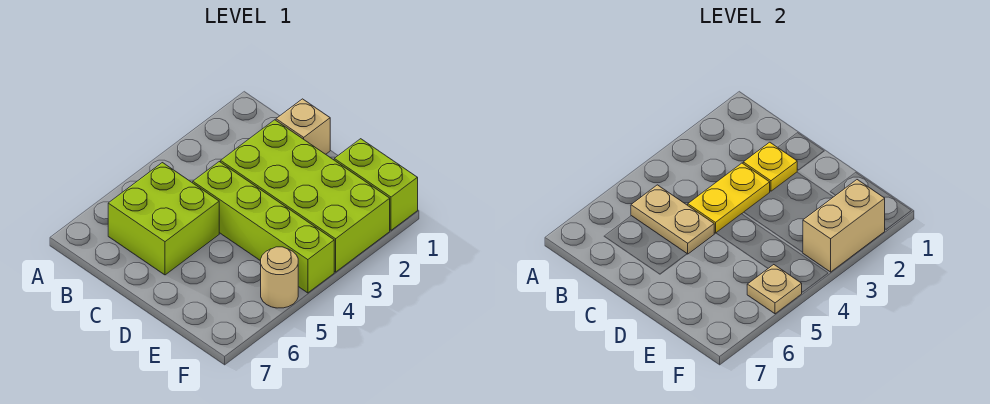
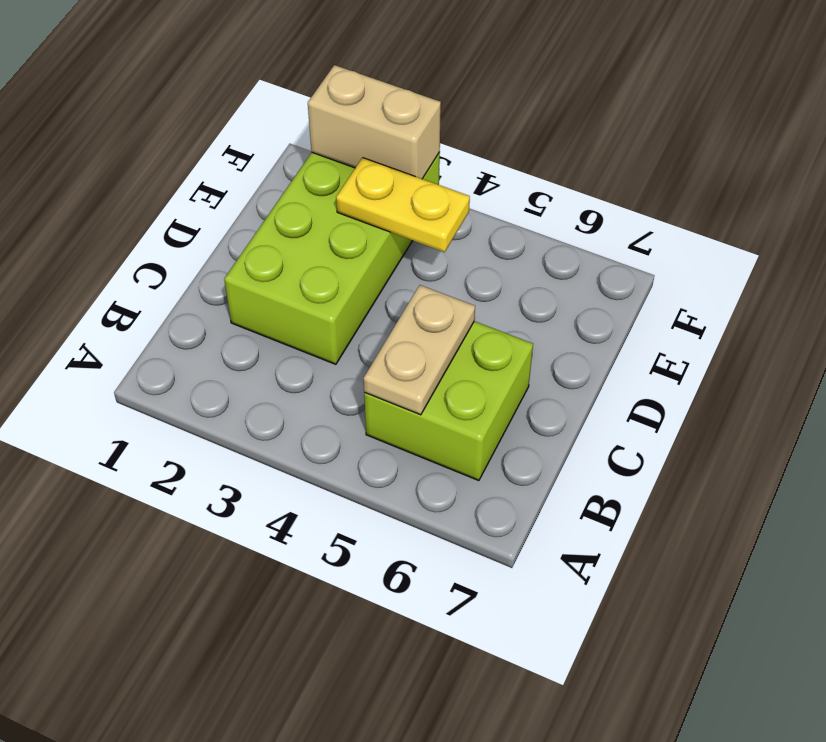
yellow plate E3:E4 level 2 -> yellow plate C3:C4 level 2
none -> tan brick C1 level 1
none -> lime brick C4:F4 level 1

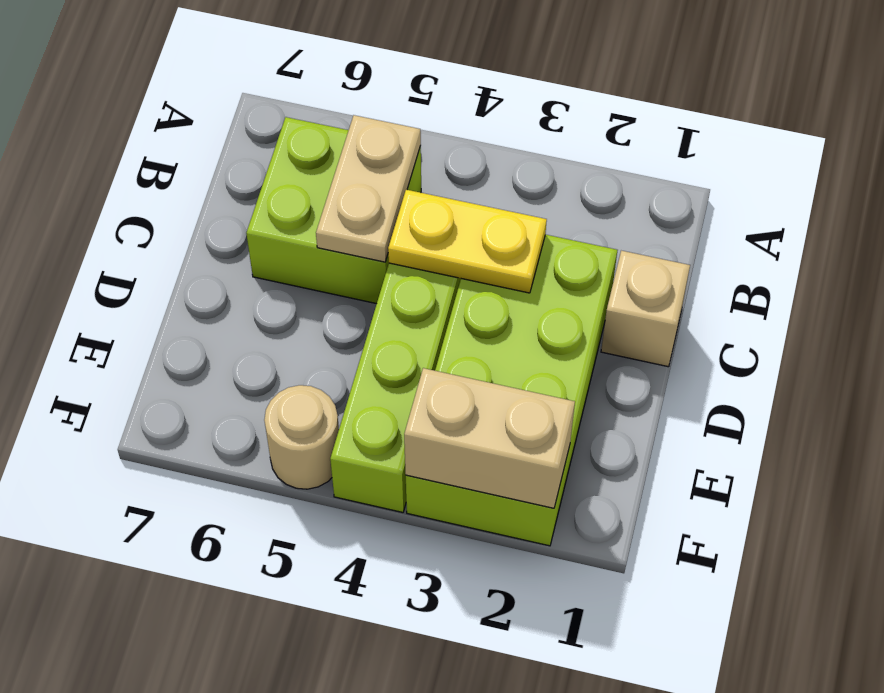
none -> lime brick E1:F1 level 1
none -> yellow plate C2 level 2

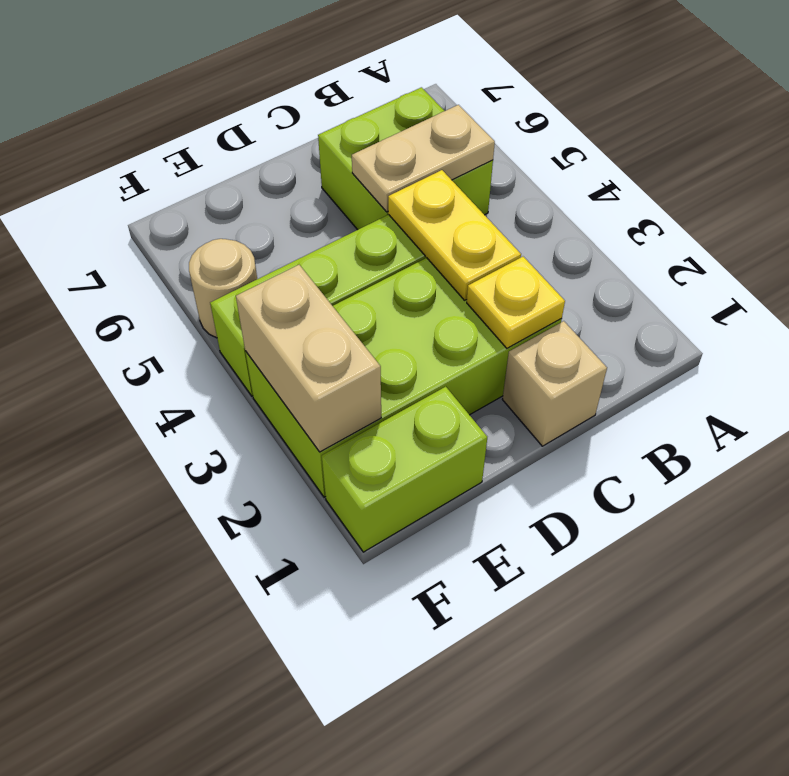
none -> tan plate F5 level 2

